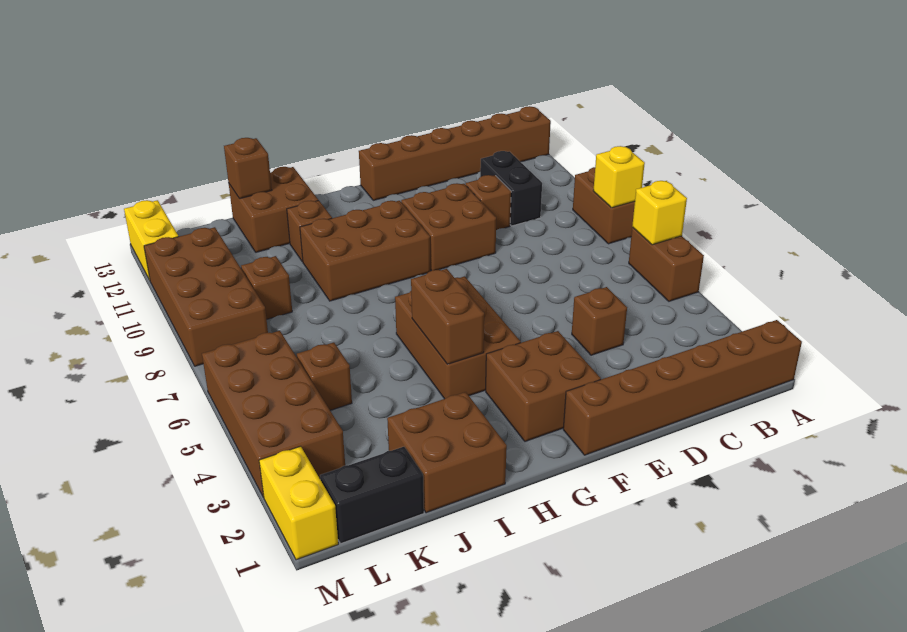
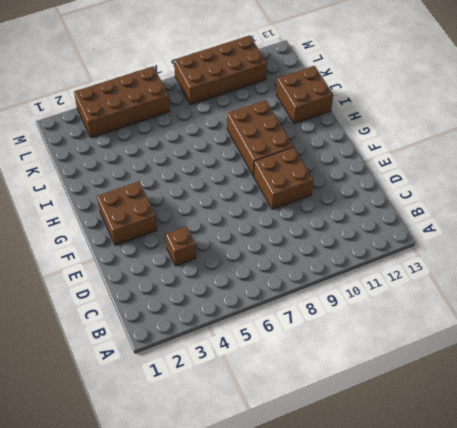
none -> brown brick A1:F1 level 1
none -> brown brick A5:A6 level 1
none -> brown brick A8:A9 level 1

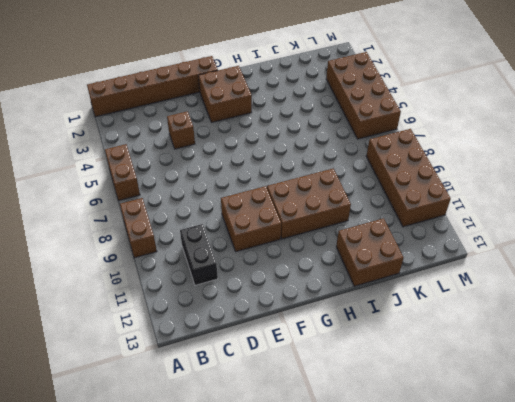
none -> brown brick A13:F13 level 1
none -> brown brick D10 level 1
none -> brown brick G4:H6 level 1

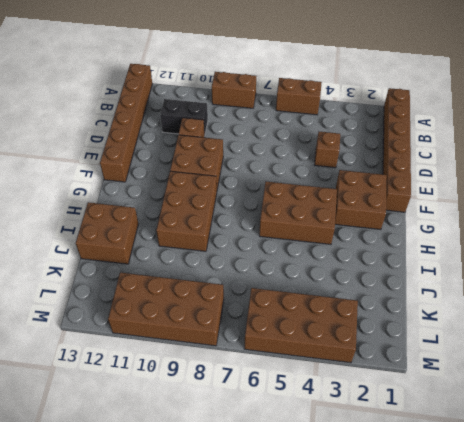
none -> brown brick I1:J2 level 1
none -> brown brick I11 level 1
none -> black brick K1:L1 level 1

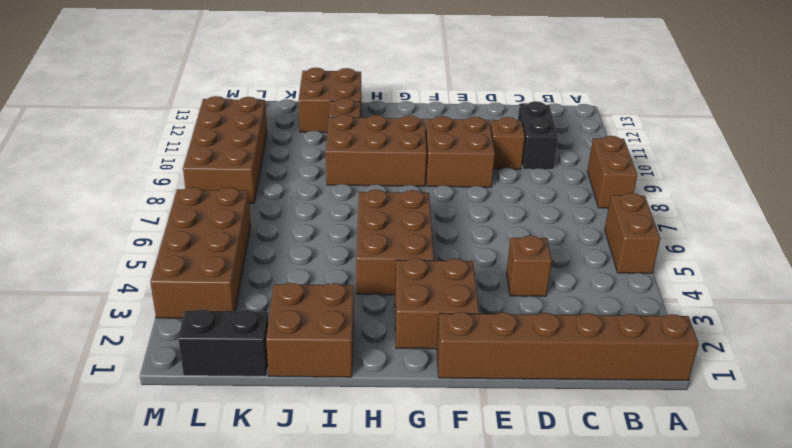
none -> brown brick A13:F13 level 1
none -> brown brick K5 level 1
none -> brown brick K9 level 1

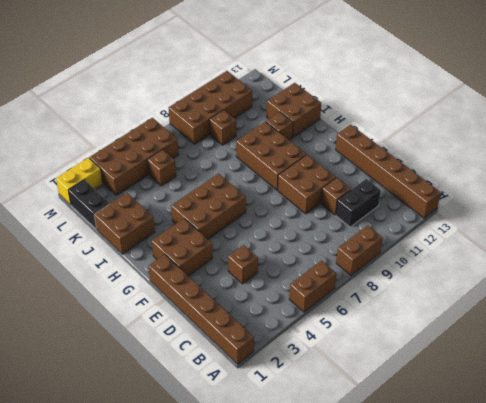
none -> yellow brick M12:M13 level 1
none -> yellow brick A6 level 2
none -> yellow brick A8 level 2

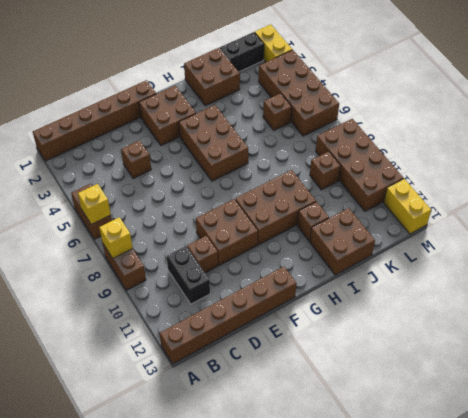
none -> brown brick H4:H5 level 2
none -> brown brick J13 level 2

